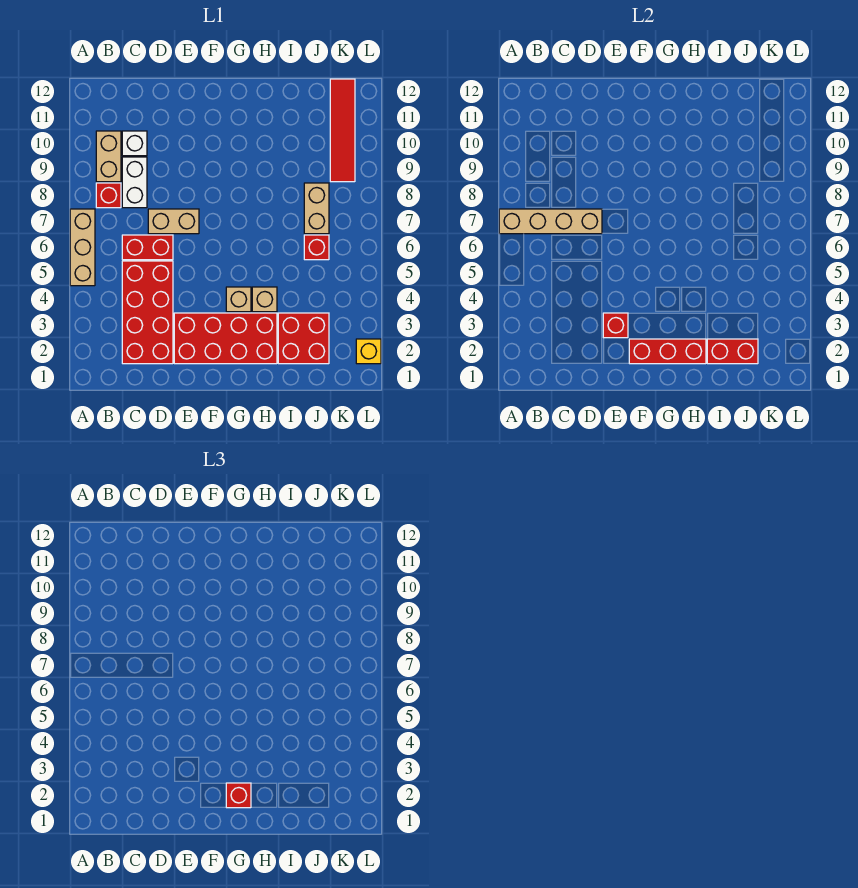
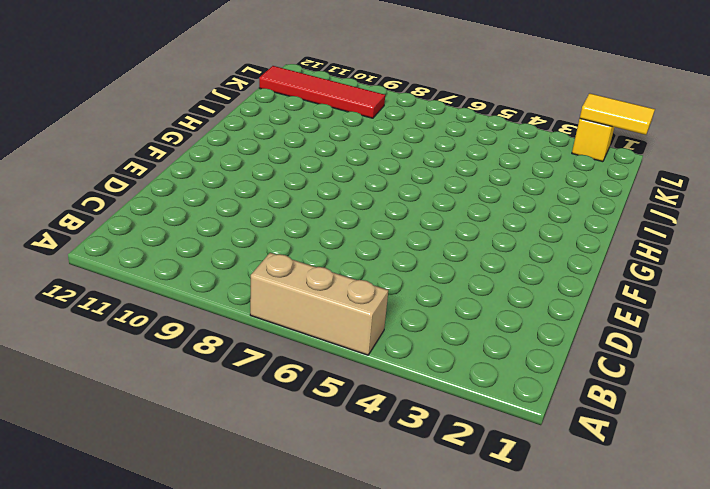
yellow tile L1:L2 level 2 -> none
none -> red brick B8 level 1
none -> tan brick B9:B10 level 1
none -> red brick C2:D5 level 1

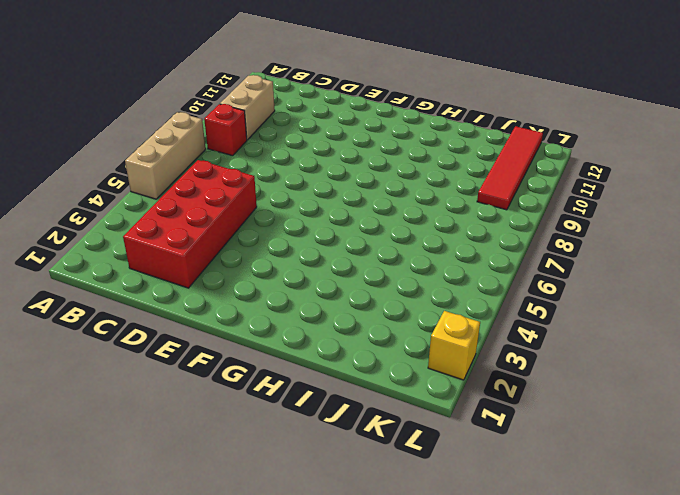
none -> red brick C6:D6 level 1
none -> white brick C8:C9 level 1
none -> white brick C10 level 1

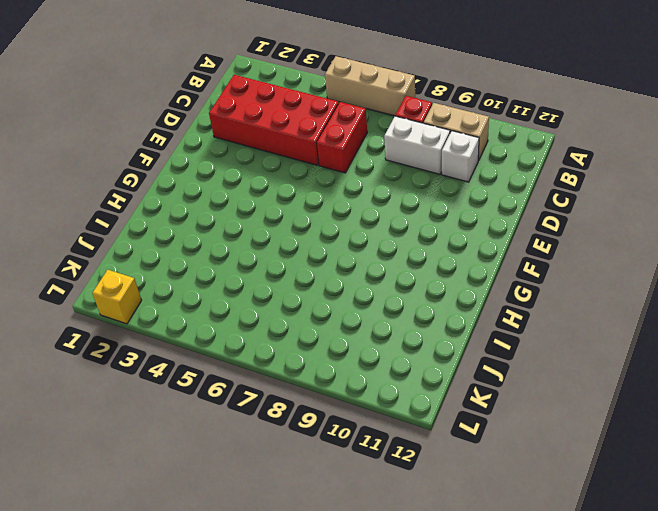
none -> tan brick D7:E7 level 1
none -> red brick E2:H3 level 1
none -> tan brick G4 level 1

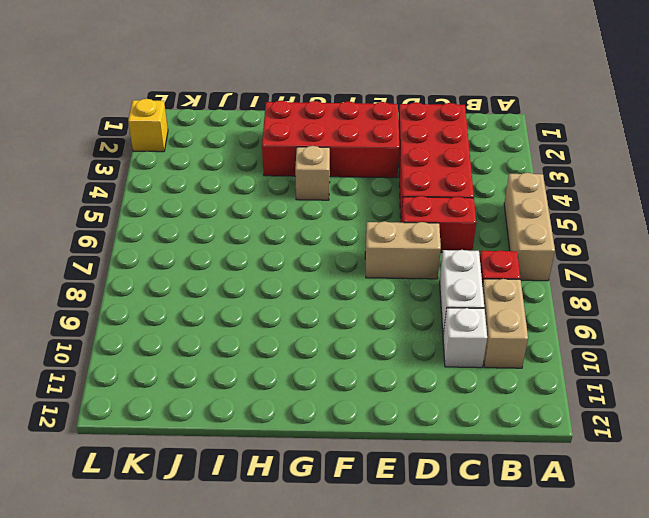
none -> tan brick H4 level 1
none -> red brick I2:J3 level 1
none -> red brick J6 level 1

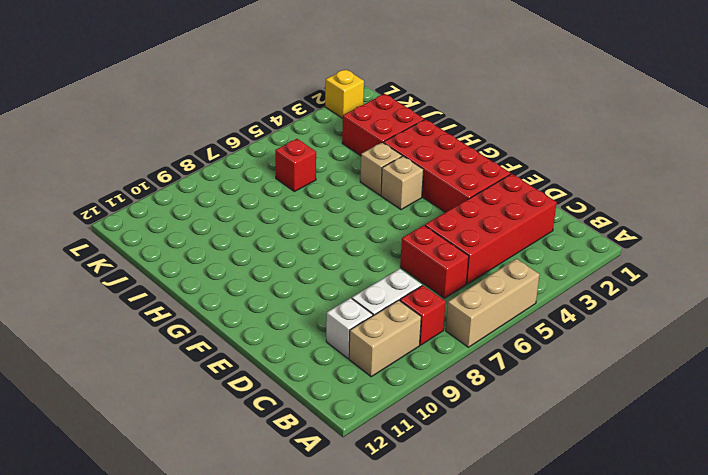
none -> tan brick D7:E7 level 1
none -> tan brick J7:J8 level 1
none -> red tile K9:K12 level 1

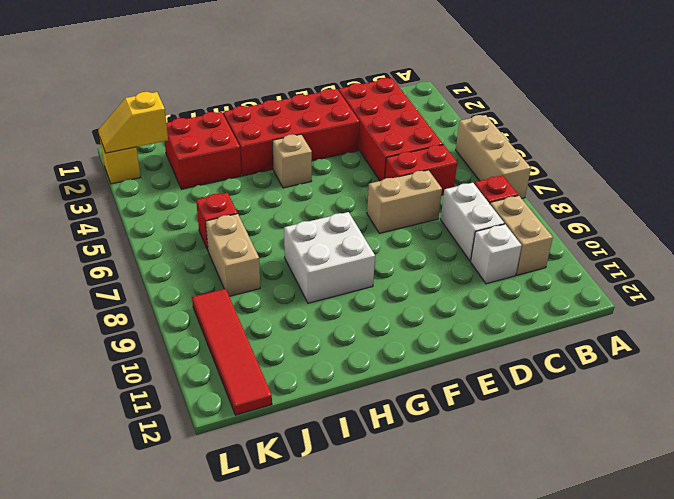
white brick G8:H9 level 1 -> none
yellow slope K2:L2 level 2 top K -> none
none -> tan brick H4 level 1
none -> tan brick A7:D7 level 2
none -> red brick E3 level 2

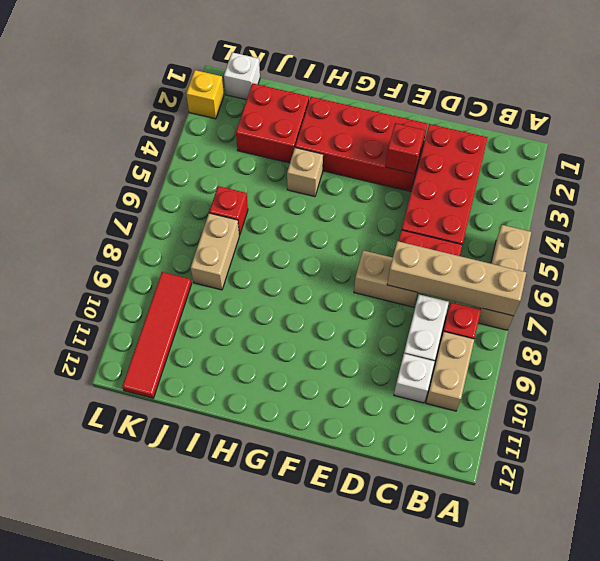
white brick K1 level 1 -> none
none -> tan brick G4 level 1
none -> red brick F2:H2 level 2
none -> red brick I2:J2 level 2

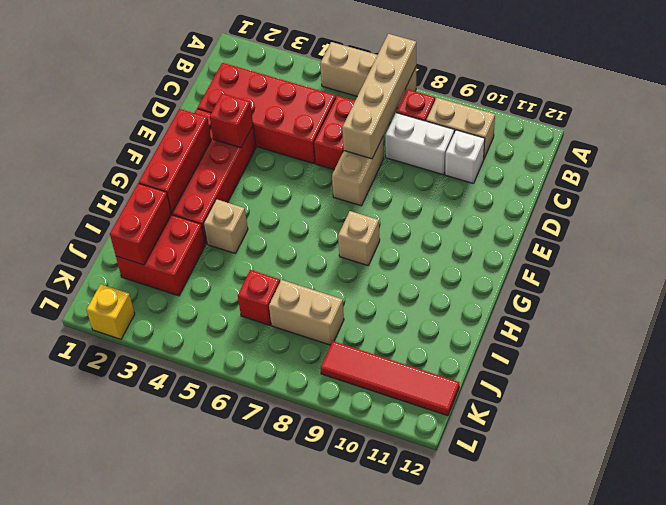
tan brick G8 level 1 -> tan brick G4 level 1
none -> red brick G2 level 3

